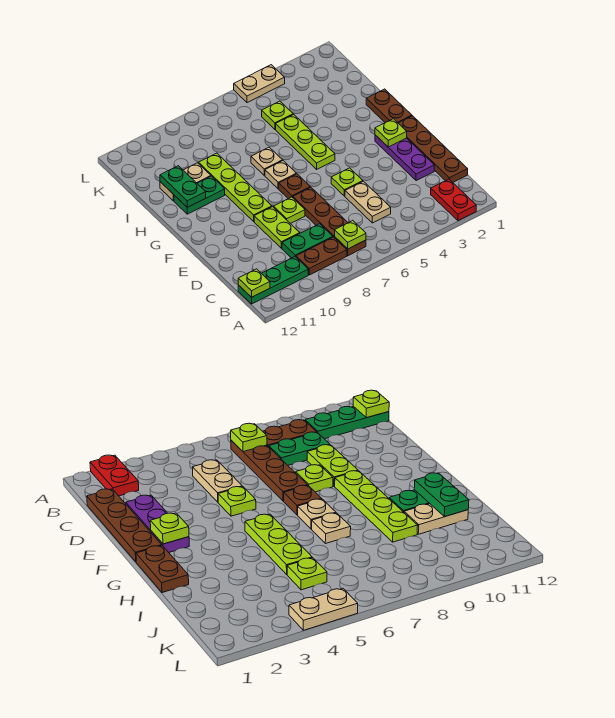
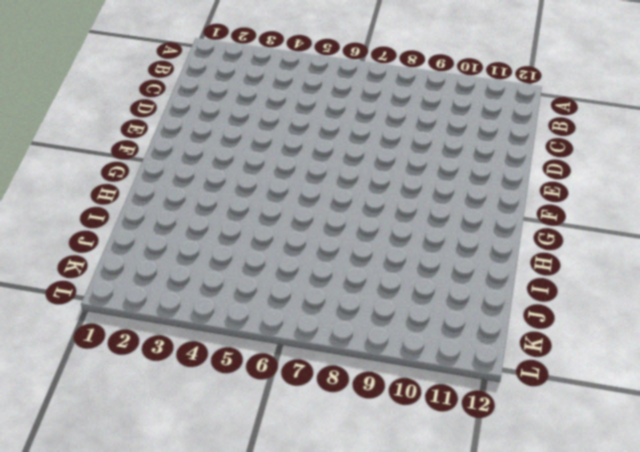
none -> red plate A2:B2 level 1
none -> brown plate B7:E7 level 1
none -> brown plate B8:B9 level 1

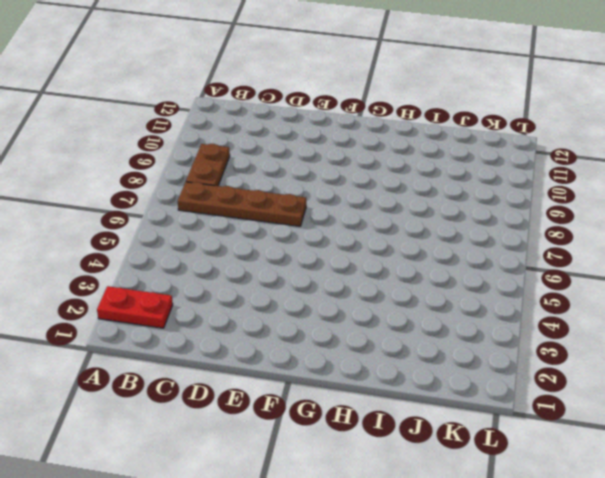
none -> green plate B10:B12 level 1
none -> brown plate C1:F1 level 1
none -> tan plate C5:D5 level 1

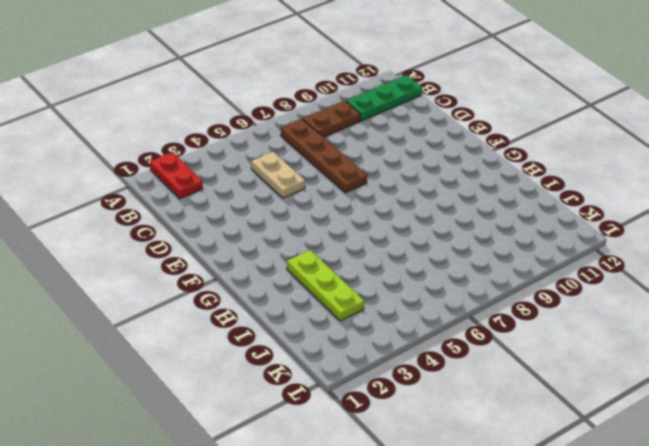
lime plate H3:J3 level 1 -> lime plate G5:I5 level 1
none -> brown plate C1:F1 level 1
none -> green plate C8:C9 level 1
none -> purple plate D2:F2 level 1

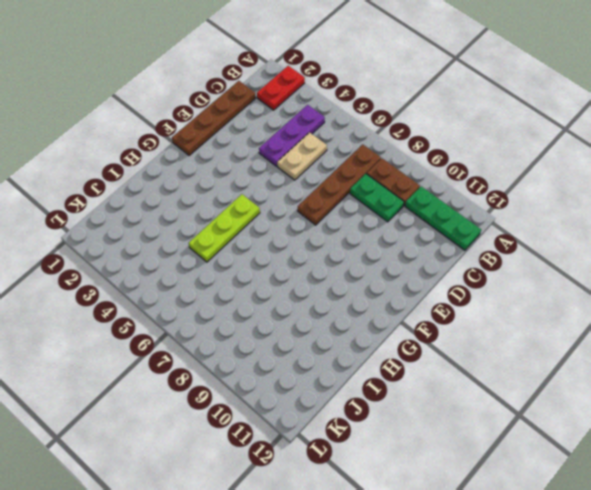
purple plate B4:D4 level 1 -> purple plate D2:F2 level 1
none -> lime plate D9:E9 level 1
none -> lime plate E5 level 1
none -> lime plate E8 level 1

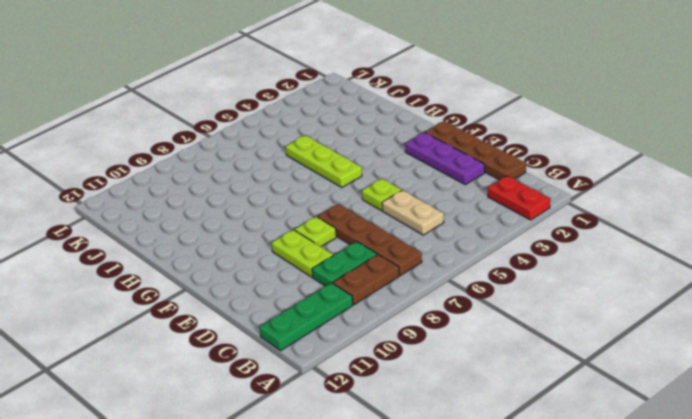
none -> brown plate F7 level 1
none -> lime plate F9:I9 level 1
none -> brown plate G1:H1 level 1

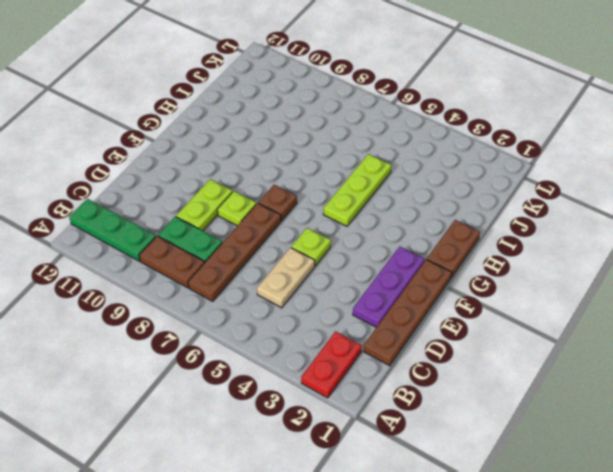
none -> lime plate F9:I9 level 1
none -> tan plate G7 level 1
none -> tan plate H7 level 1

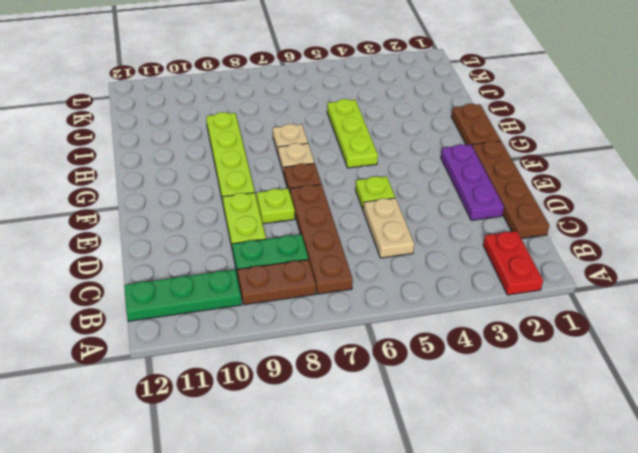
none -> green plate H10:H11 level 1
none -> tan plate I10:I11 level 1
none -> lime plate J5 level 1

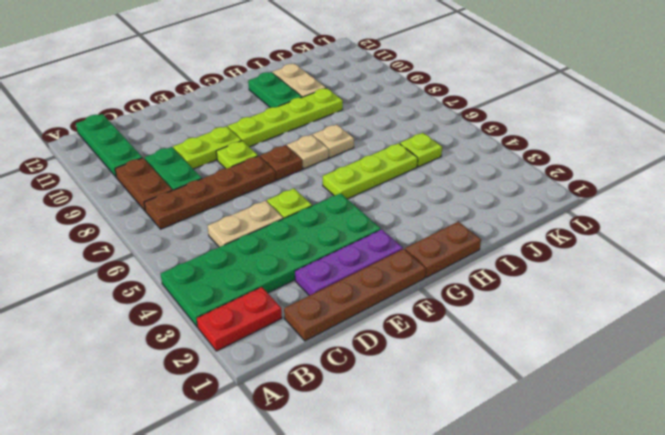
green plate A3:F4 level 1 -> none
none -> tan plate L4:L5 level 1
none -> lime plate B7 level 2
none -> lime plate B12 level 2

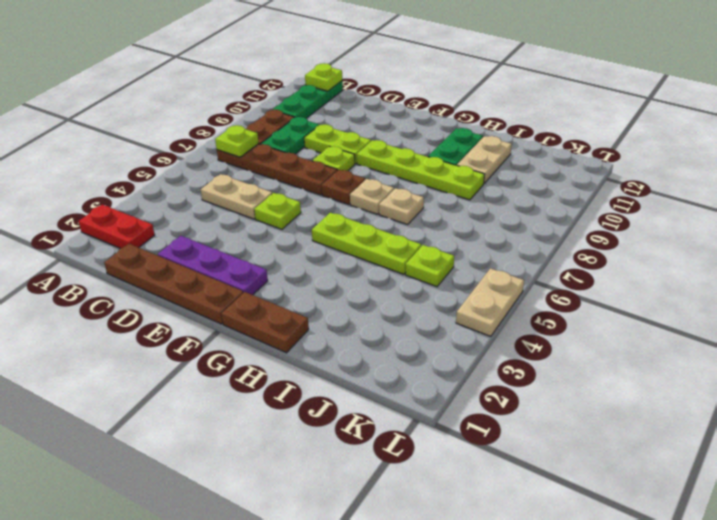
none -> lime plate F2 level 2
none -> green plate H11:I11 level 2

